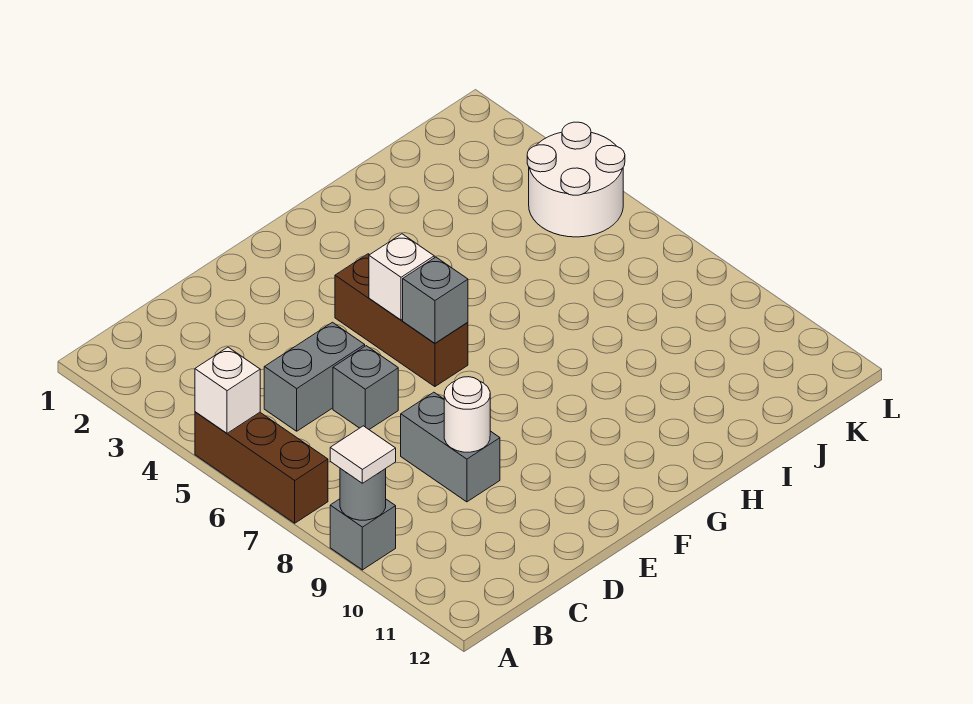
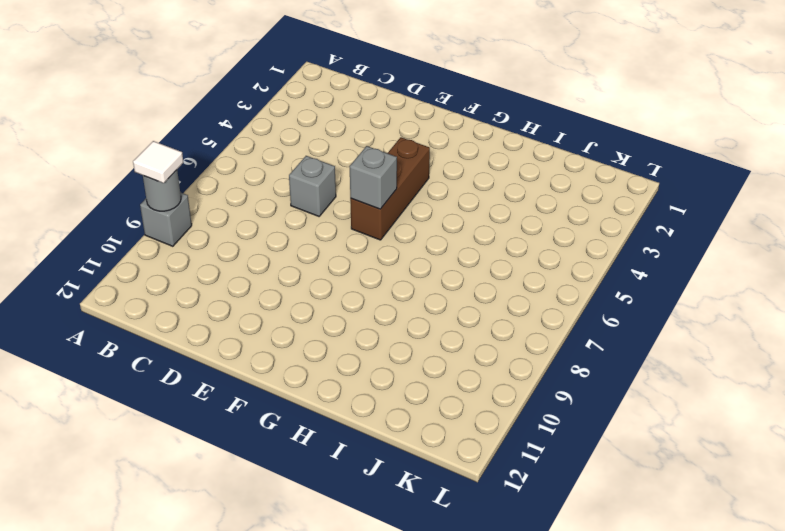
none -> brown brick A5:A7 level 1
none -> grey brick C5:D5 level 1
none -> grey brick D8:D9 level 1

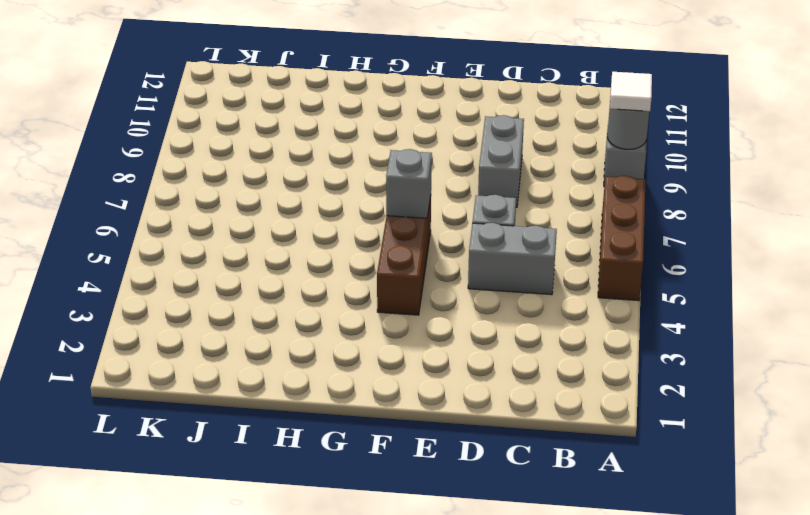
none -> white round brick K4:L5 level 1
none -> white brick A5 level 2
none -> white round brick D9 level 2

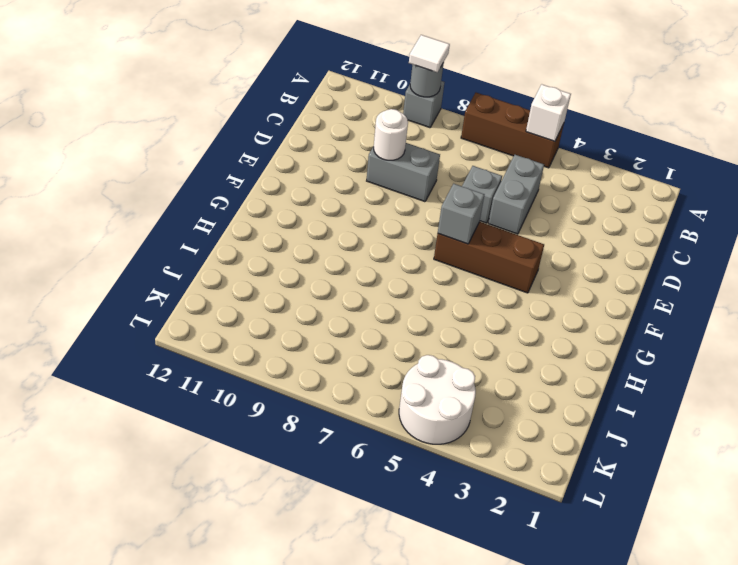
none -> white brick F5 level 2

